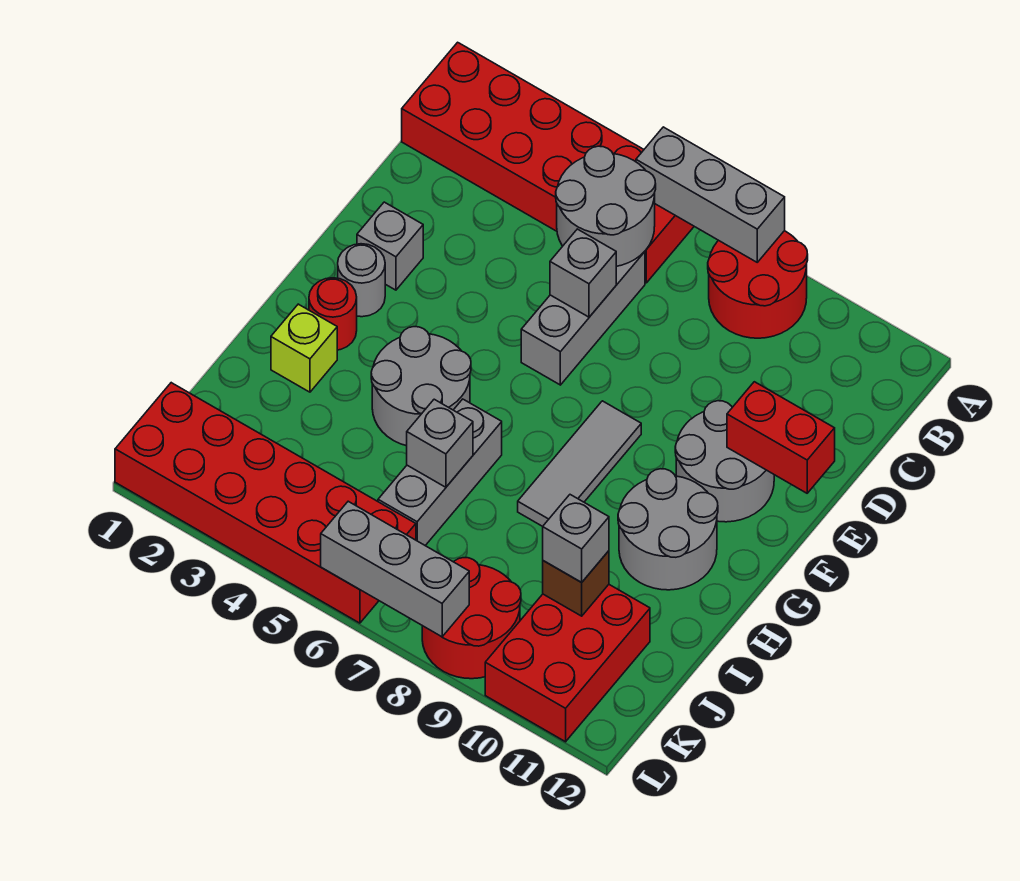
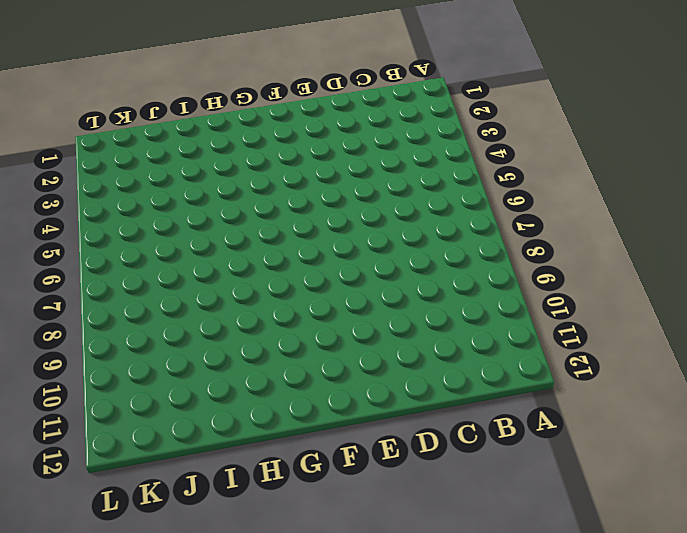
none -> red brick A1:B6 level 1
none -> red round brick A8:B9 level 1
none -> grey brick C6:E6 level 1

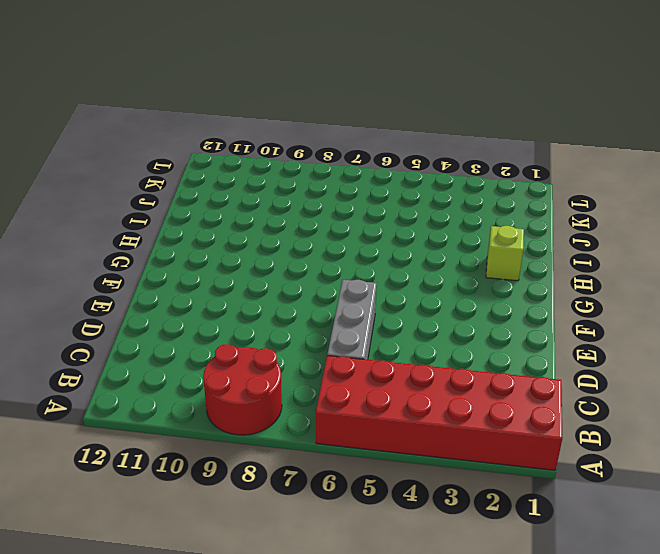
none -> grey brick E2 level 1
none -> grey round brick E10:F11 level 1
none -> grey round brick F2 level 1

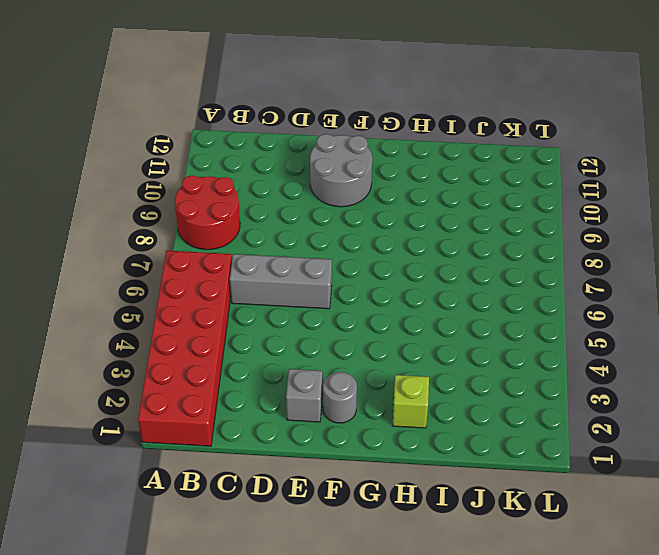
none -> grey tile F8:H8 level 1
none -> red round brick G2 level 1
none -> grey round brick G4:H5 level 1

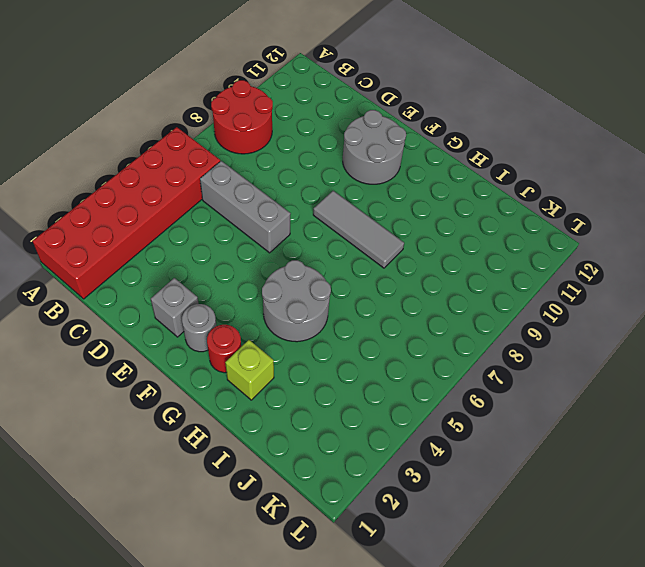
none -> grey round brick G10:H11 level 1
none -> grey brick H6:J6 level 1
none -> red brick J10:L11 level 1

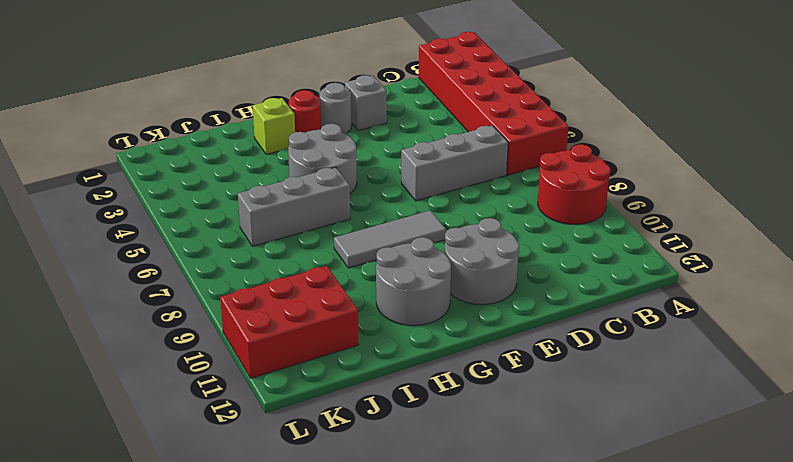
none -> red brick K1:L6 level 1
none -> red round brick K8:L9 level 1
none -> grey brick A6:A8 level 2

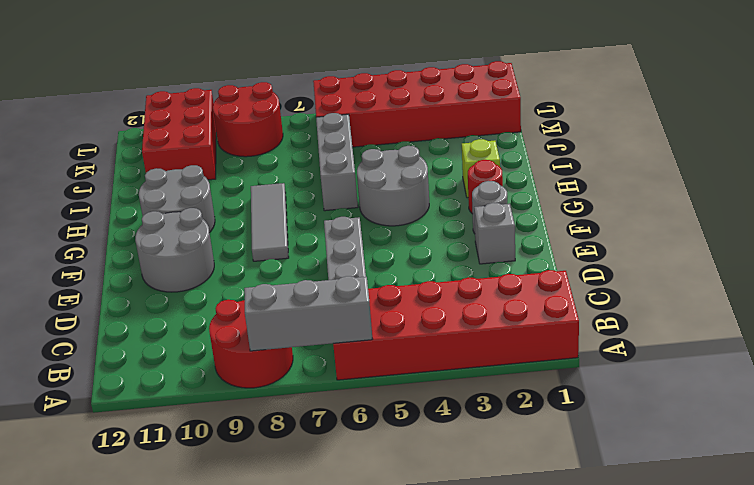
none -> grey round brick B5:C6 level 2
none -> grey brick D6 level 2
none -> red brick E11:E12 level 2

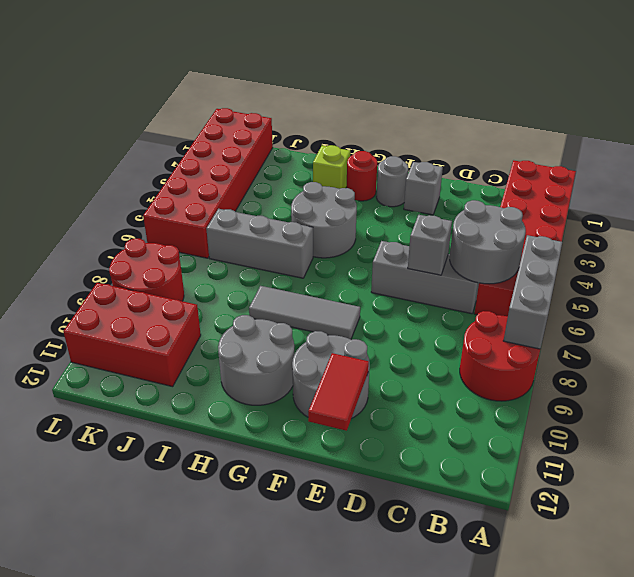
red tile E11:E12 level 2 -> red brick E11:E12 level 2
none -> grey brick I6 level 2
none -> brown brick J10 level 2
none -> grey brick L6:L8 level 2

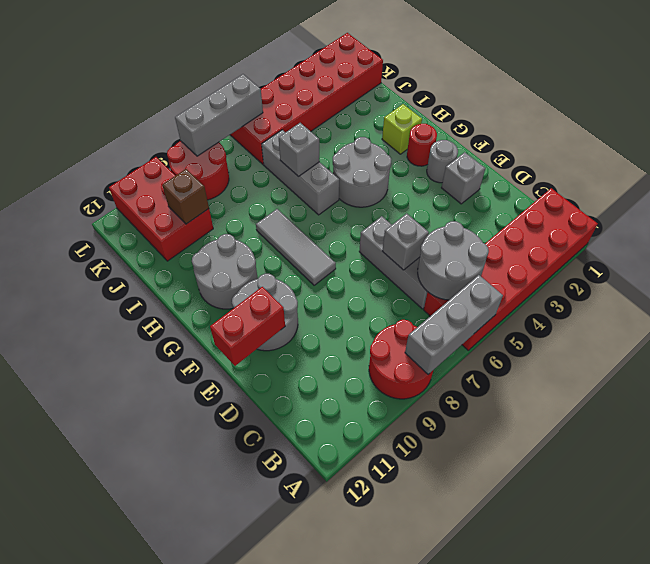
none -> grey brick J10 level 3

